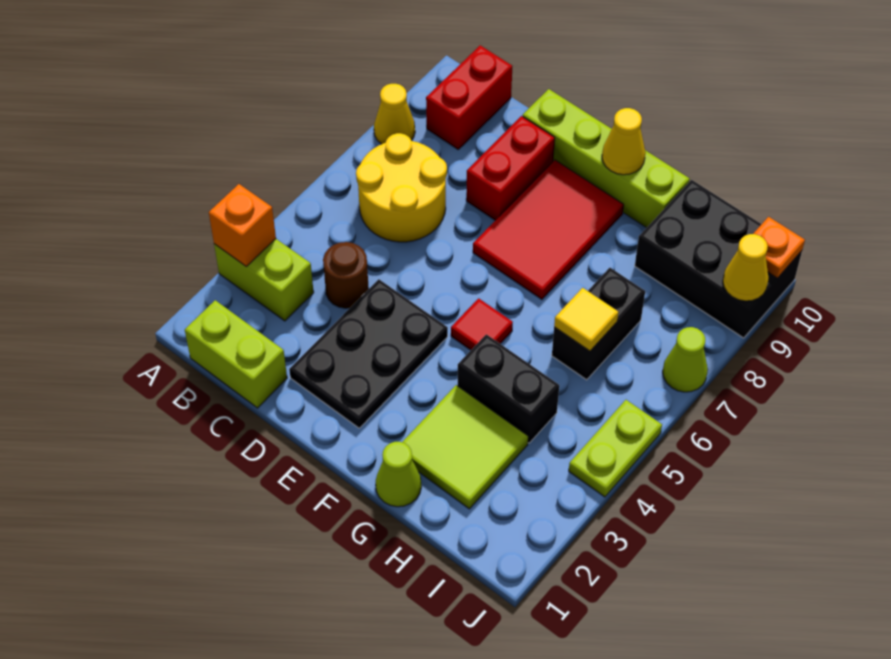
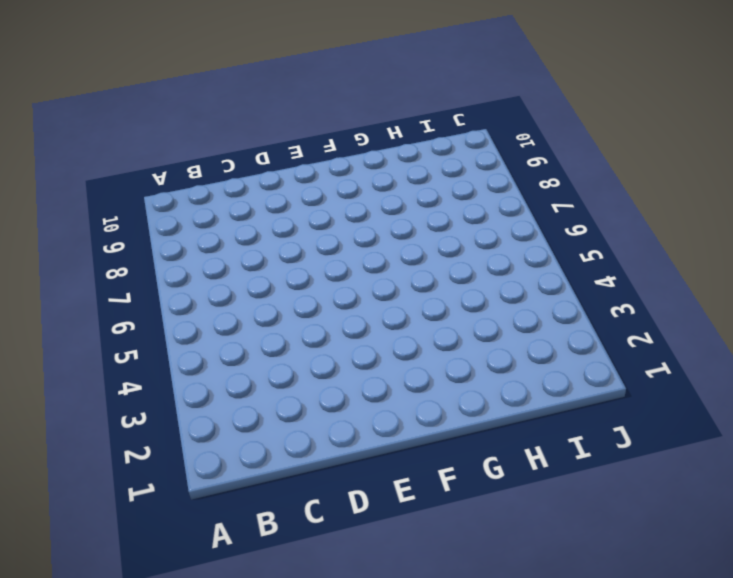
none -> lime brick A3:B3 level 1
none -> yellow cone A8 level 1
none -> lime brick B1:C1 level 1

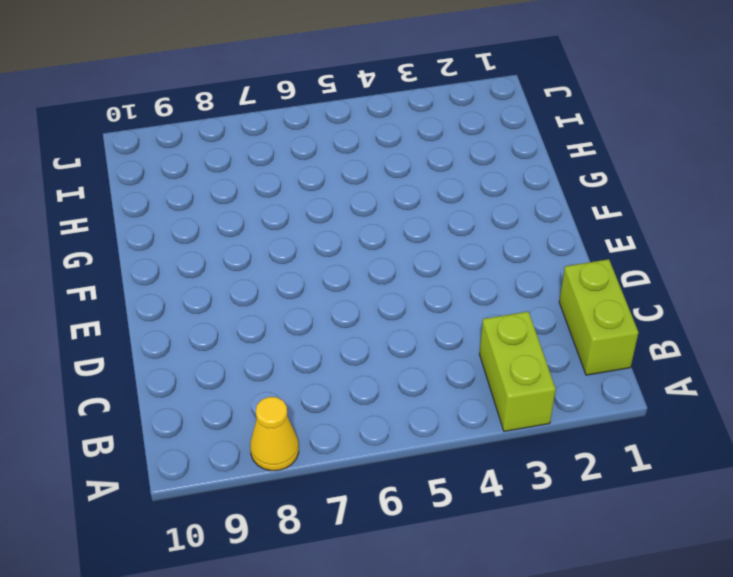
none -> yellow round brick B6:C7 level 1
none -> red brick B9:B10 level 1
none -> brown round brick C4 level 1

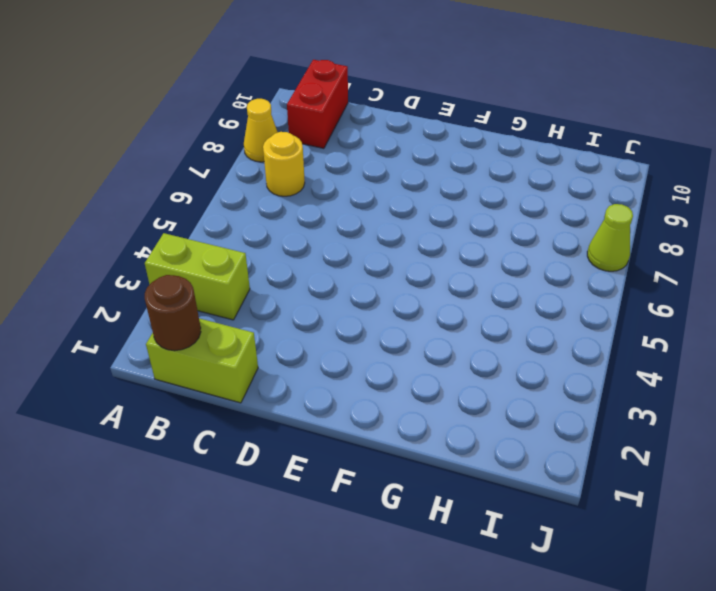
brown round brick B1 level 2 -> brown round brick C4 level 1
yellow round brick B7 level 1 -> yellow round brick B6:C7 level 1
none -> black plate D2:E4 level 1
none -> red brick D8:D9 level 1
none -> lime brick D10:G10 level 1

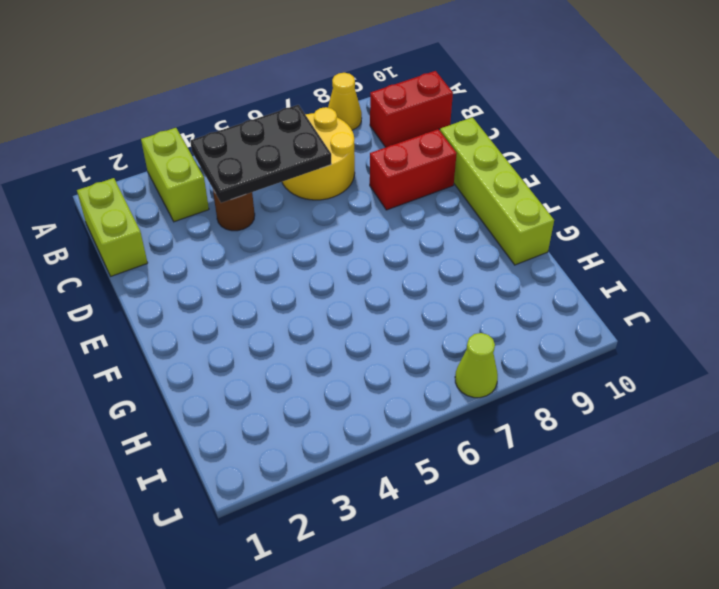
black plate B4:C6 level 2 -> black plate D2:E4 level 1
none -> red tile E7:F9 level 1
none -> red tile F5 level 1
none -> lime cone G1 level 1

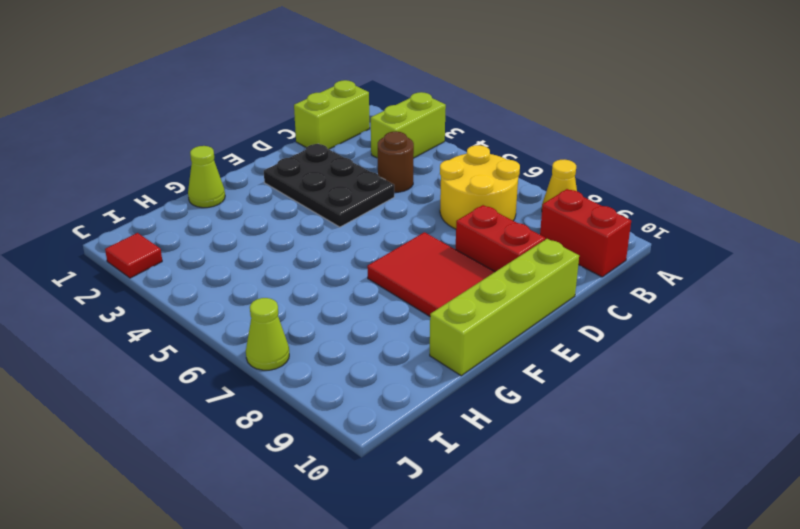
red tile J2 level 1 -> red tile F5 level 1
none -> lime tile G2:H3 level 1
none -> black brick G4:H4 level 1
none -> black brick H6:H7 level 1

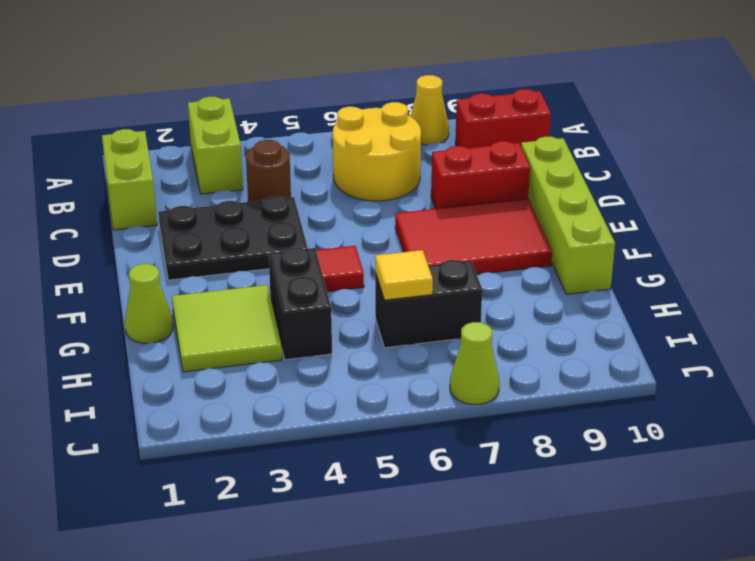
none -> black brick H9:J10 level 1
none -> lime plate J4:J5 level 1
none -> orange brick A3 level 2

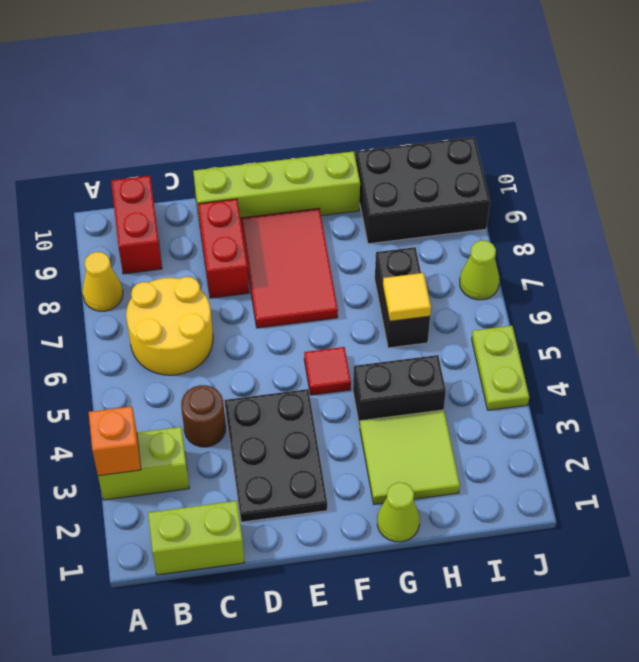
none -> yellow cone F10 level 2
none -> yellow cone J9 level 2
none -> orange plate J10 level 2

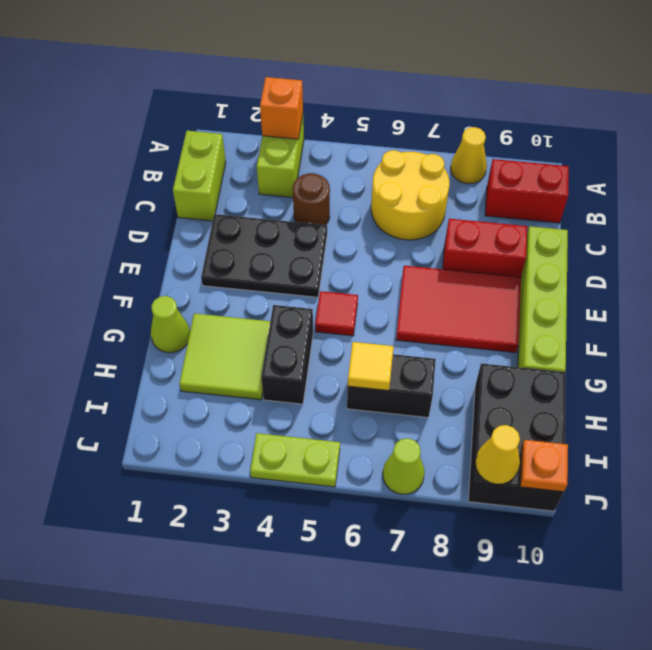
none -> yellow cone F10 level 2

